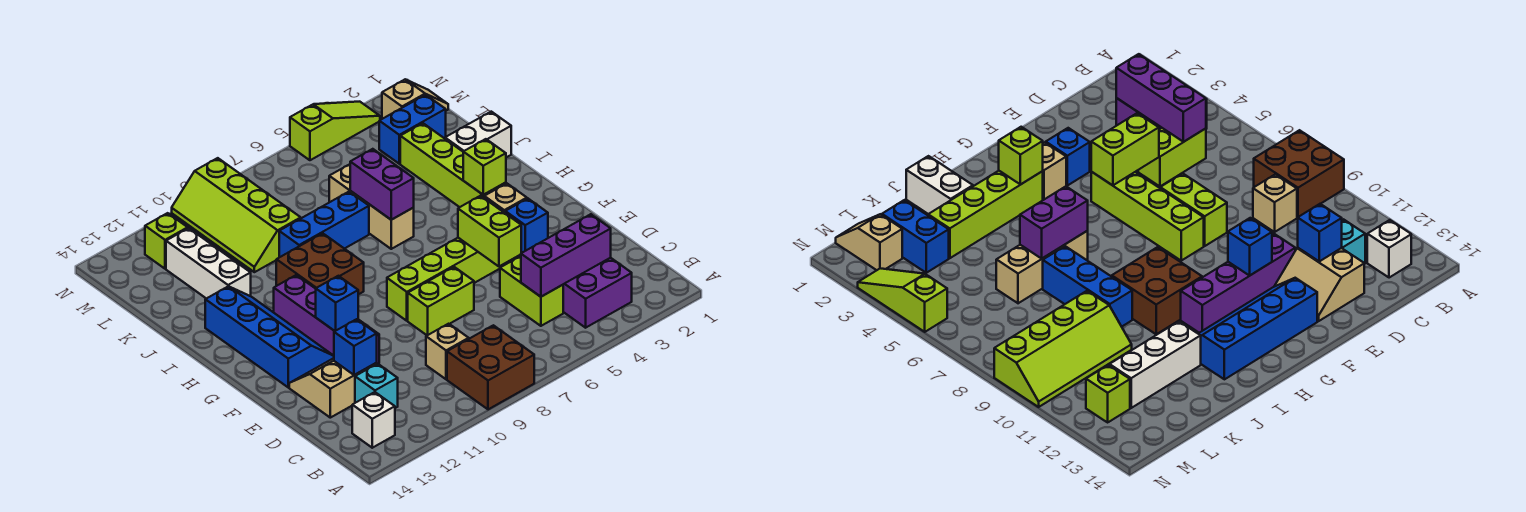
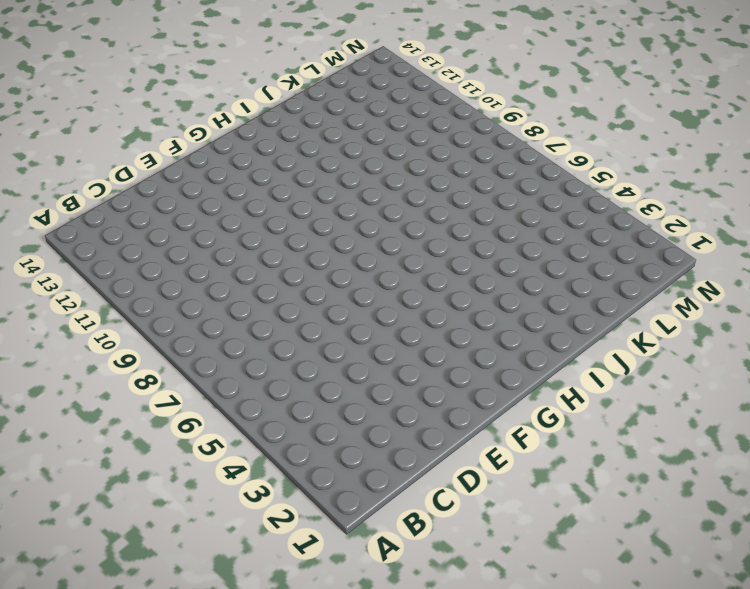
none -> brown brick A8:B9 level 1
none -> purple brick B3:C4 level 1
none -> white brick B13 level 1
none -> lime brick C5:D5 level 1

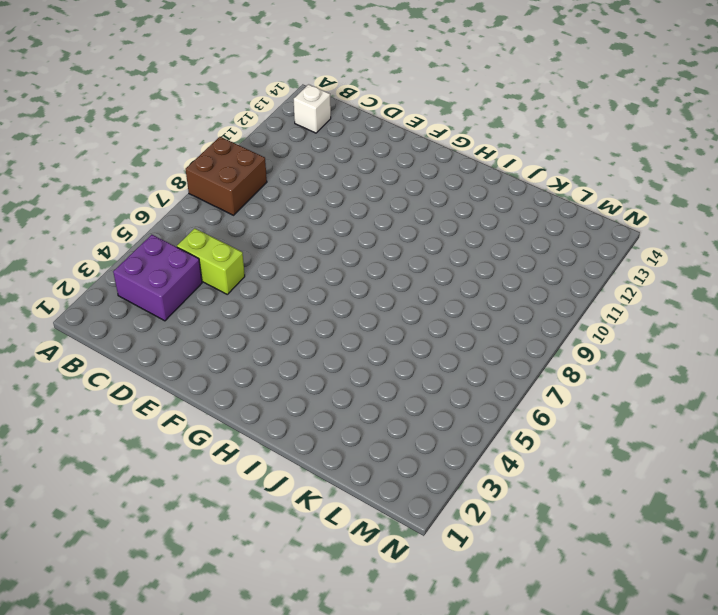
none -> tan brick C9 level 1
none -> cyan brick C12 level 1
none -> tan slope D12:E13 level 1 top D
none -> lime brick E7:E8 level 1

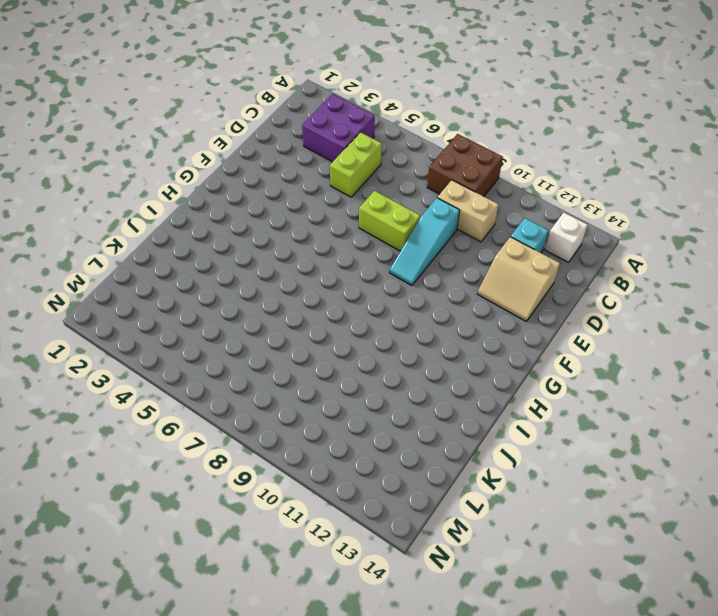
tan brick C9:C10 level 1 -> tan brick C9 level 1
cyan slope D9:F9 level 1 top D -> none
none -> purple brick E11:H11 level 1
none -> blue brick F3 level 1
none -> lime brick F5:F8 level 1
none -> blue slope F12:I13 level 1 top 13

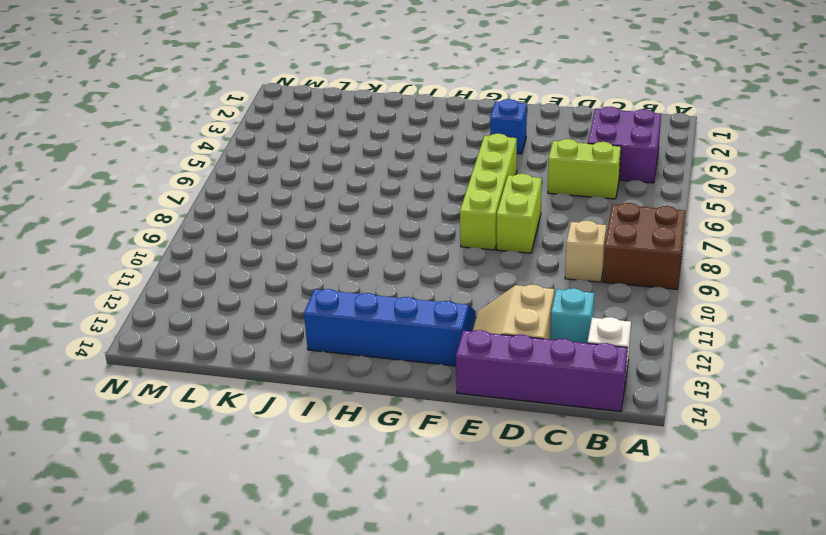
purple brick B14:E14 level 1 -> purple brick E11:H11 level 1
none -> tan brick G3 level 1
none -> lime brick H3:K3 level 1
none -> brown brick H9:I10 level 1
none -> tan brick I6:K6 level 1

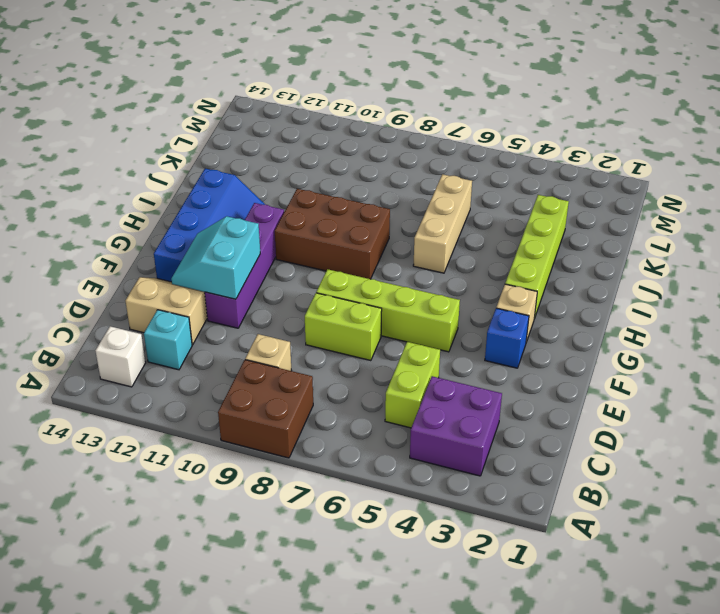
cyan slope E11:F12 level 2 top 11 -> blue brick F11 level 2
brown brick H8:I10 level 1 -> brown brick H9:I10 level 1
none -> white brick J1:J2 level 1
none -> blue brick J7:J9 level 1
none -> white brick J12:L12 level 1
none -> lime slope K9:N10 level 1 top 9

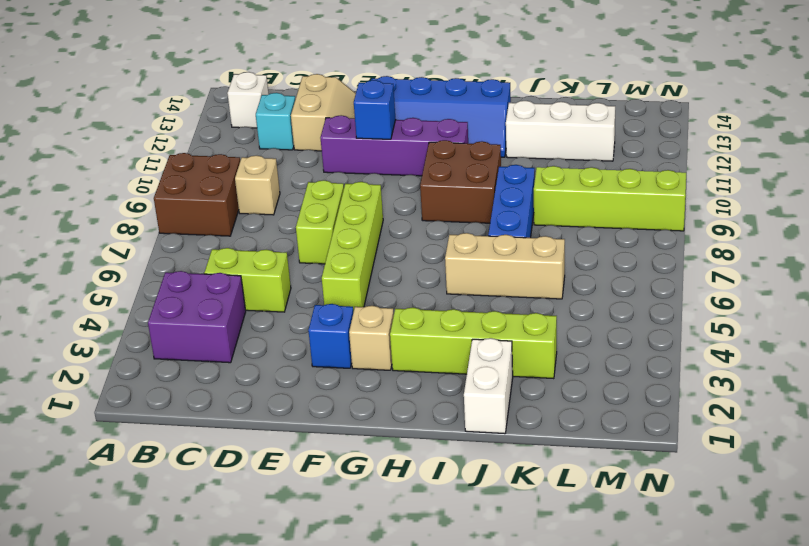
none -> blue brick L2:L3 level 1
none -> tan slope M1:M2 level 1 top 2
none -> lime brick M12 level 1
none -> lime slope N3:N5 level 1 top 5

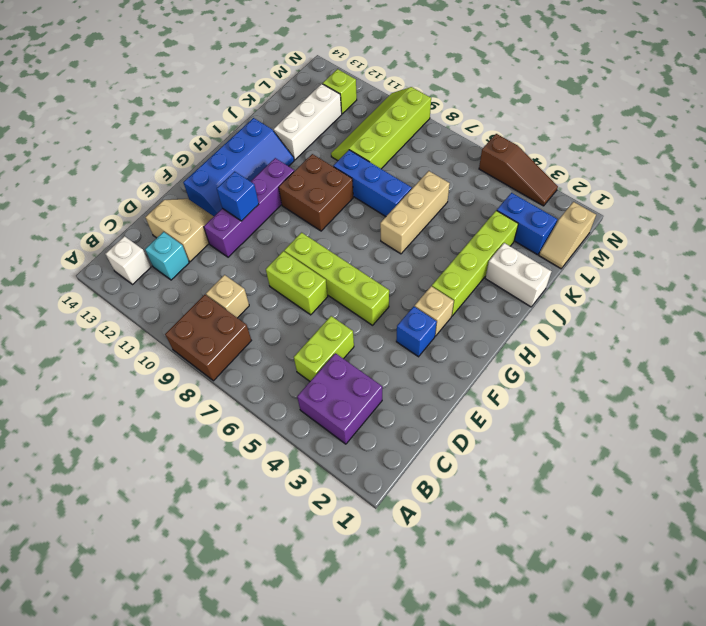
tan slope L1:M1 level 1 top M -> tan slope M1:M2 level 1 top 2
brown slope N3:N5 level 1 top 5 -> lime slope N3:N5 level 1 top 5
none -> purple brick C3:C5 level 2
none -> blue brick D12 level 2
none -> lime brick E5:F5 level 2
none -> lime brick H3 level 2

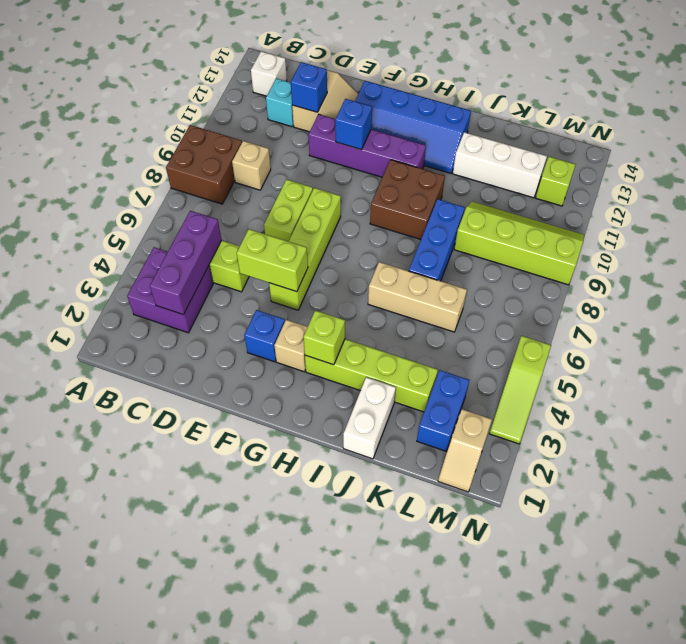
none -> purple brick I6:J6 level 2

